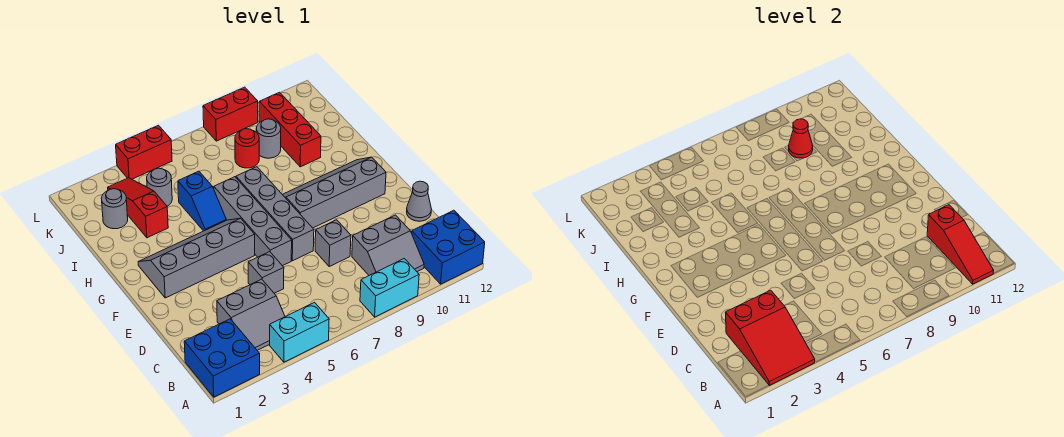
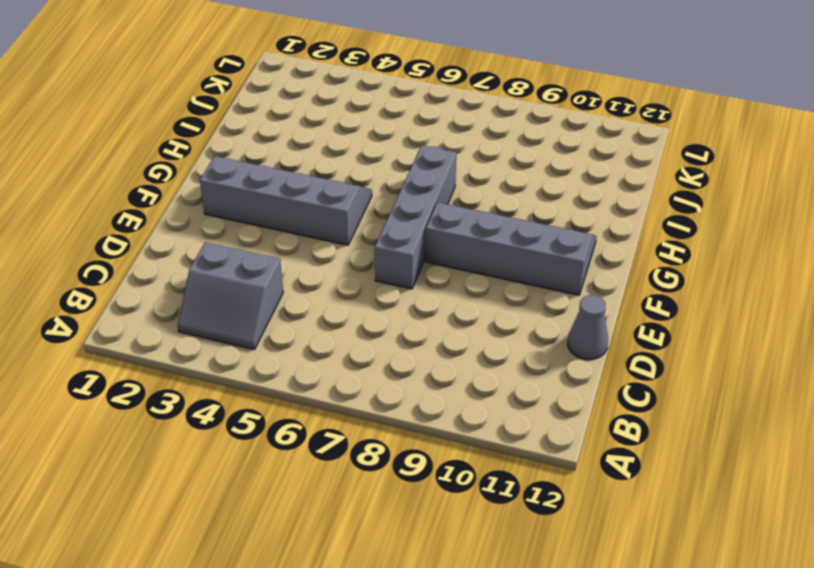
none -> blue brick A1:B2 level 1
none -> cyan brick A4:A5 level 1
none -> cyan brick A8:A9 level 1

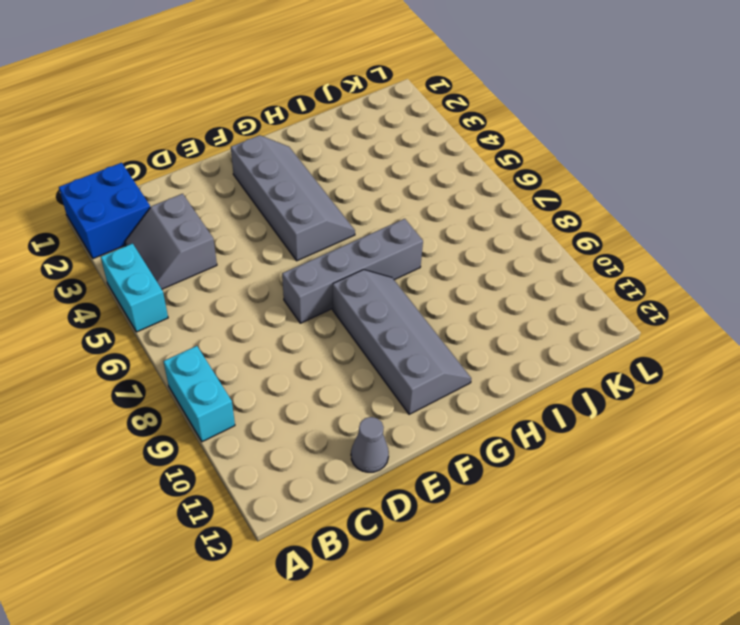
none -> blue brick A11:B12 level 1
none -> grey slope B9:C10 level 1 top C
none -> grey brick D5 level 1

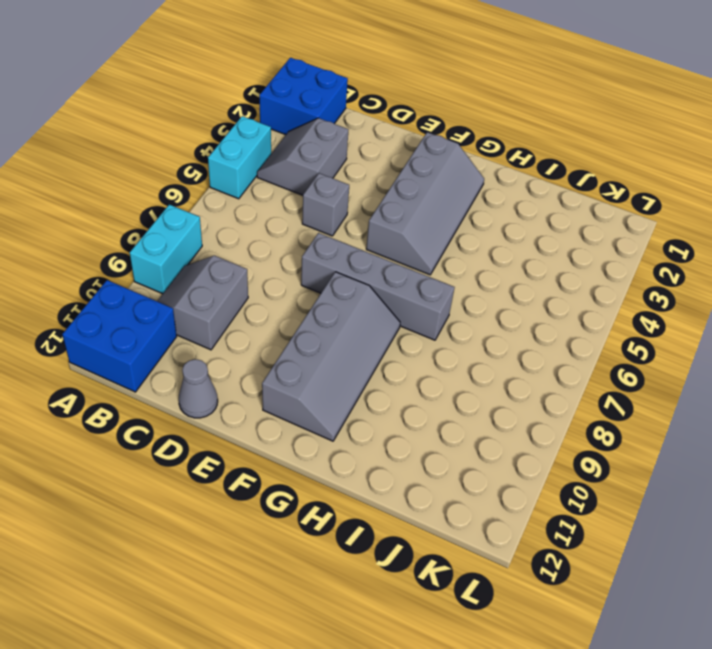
none -> grey brick D8 level 1
none -> grey brick E6:H6 level 1
none -> blue slope H5:I5 level 1 top I

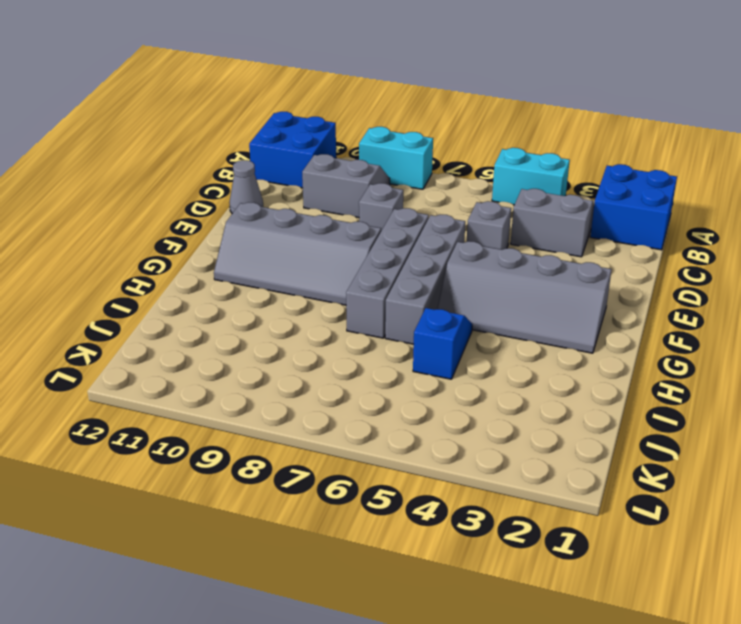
none -> red slope I3:K3 level 1 top I
none -> red brick I10:K10 level 1
none -> grey round brick J2 level 1

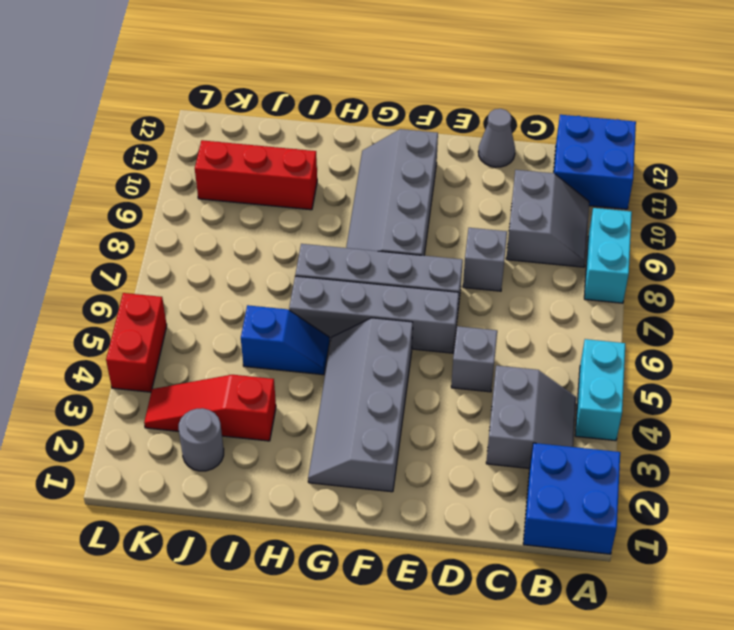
none -> grey round brick J4 level 1
none -> red round brick J8 level 1
none -> grey round brick J9 level 1

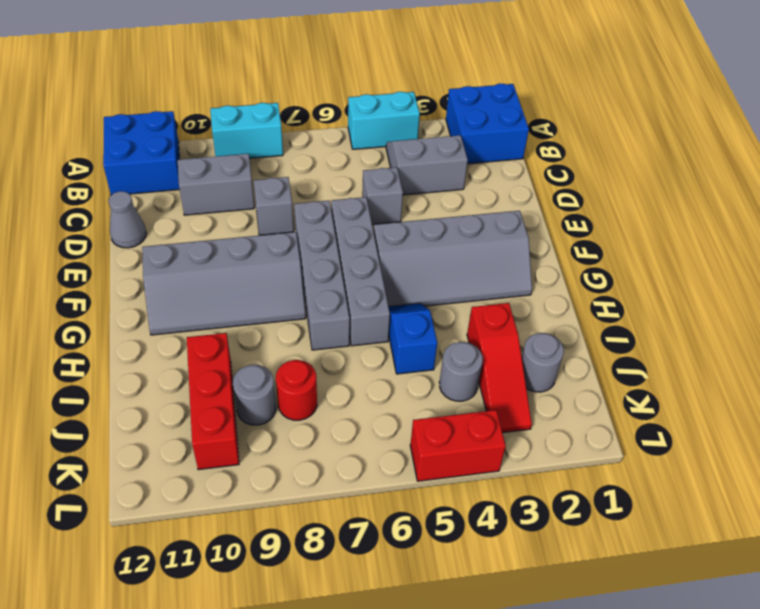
none -> red brick L8:L9 level 1
none -> red slope A2:C3 level 2 top C
none -> red slope A11:C11 level 2 top C

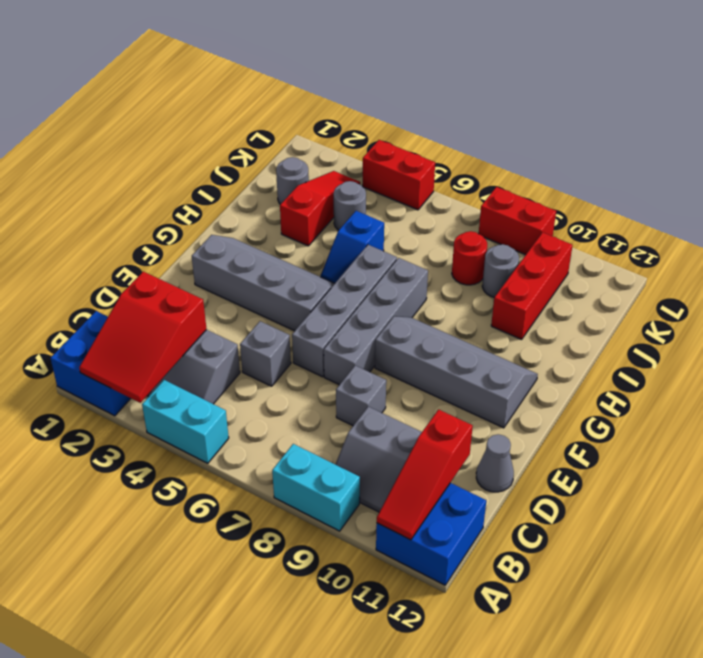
none -> red cone J9 level 2

